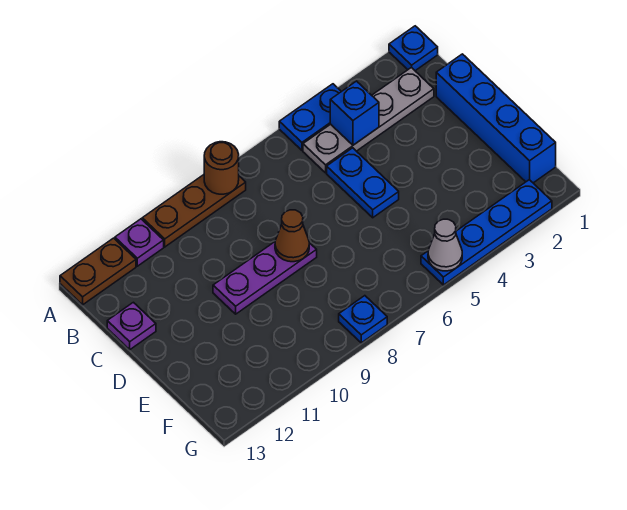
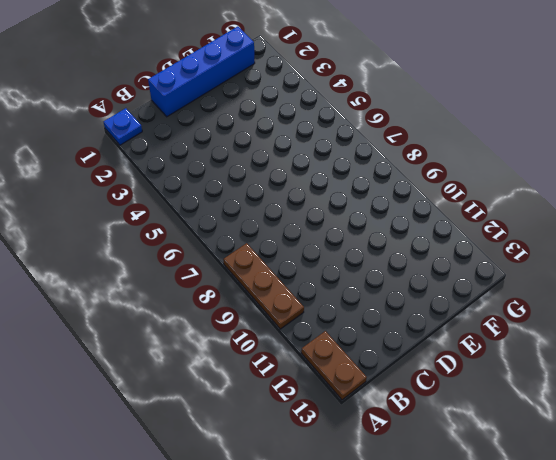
none -> blue plate A4:A5 level 1
none -> purple plate A11 level 1
none -> grey plate B2:B5 level 1

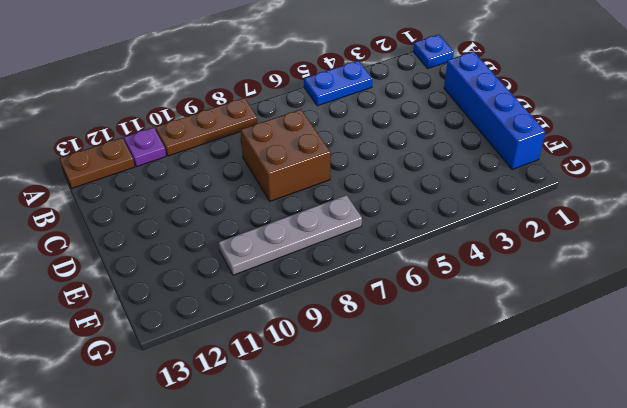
brown brick C7:D8 level 1 -> purple plate D8:D10 level 1
grey plate F7:F10 level 1 -> grey plate B2:B5 level 1
none -> blue plate C5:D5 level 1
none -> purple plate C13 level 1
none -> blue plate G2:G5 level 1

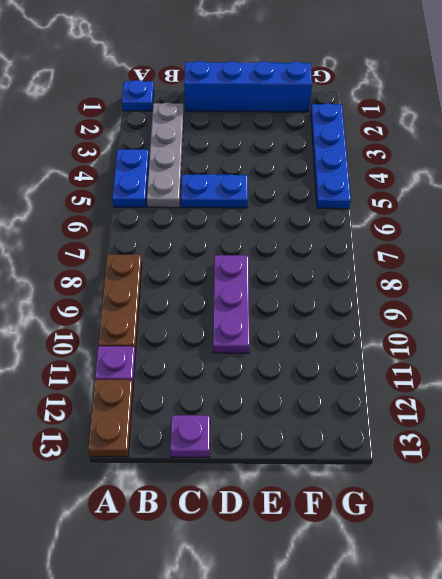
none -> blue plate G8 level 1
none -> brown round brick A8 level 2
none -> blue brick B4 level 2

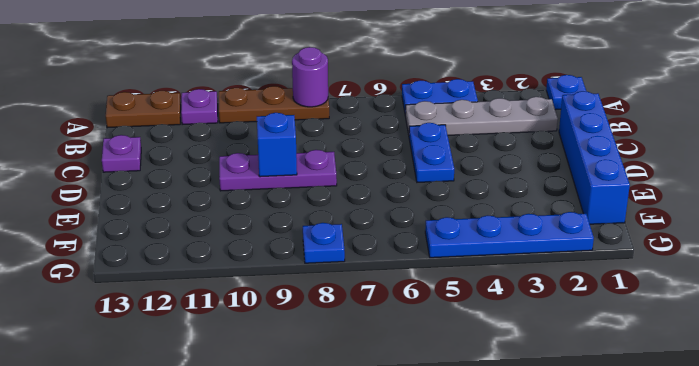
purple round brick A8 level 2 -> brown round brick A8 level 2
blue brick D9 level 2 -> blue brick B4 level 2
none -> brown cone D8 level 2
none -> grey cone G5 level 2

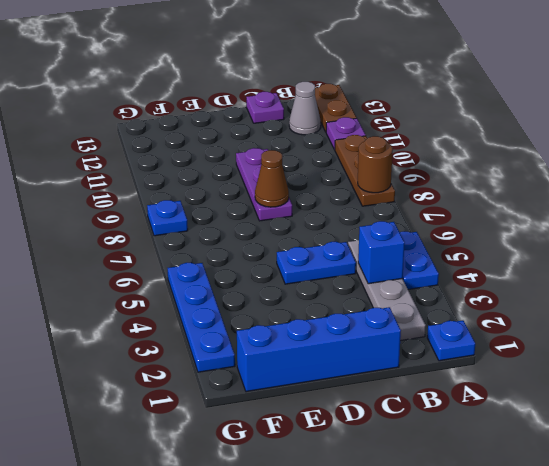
grey cone B12 level 1 -> grey cone G5 level 2

